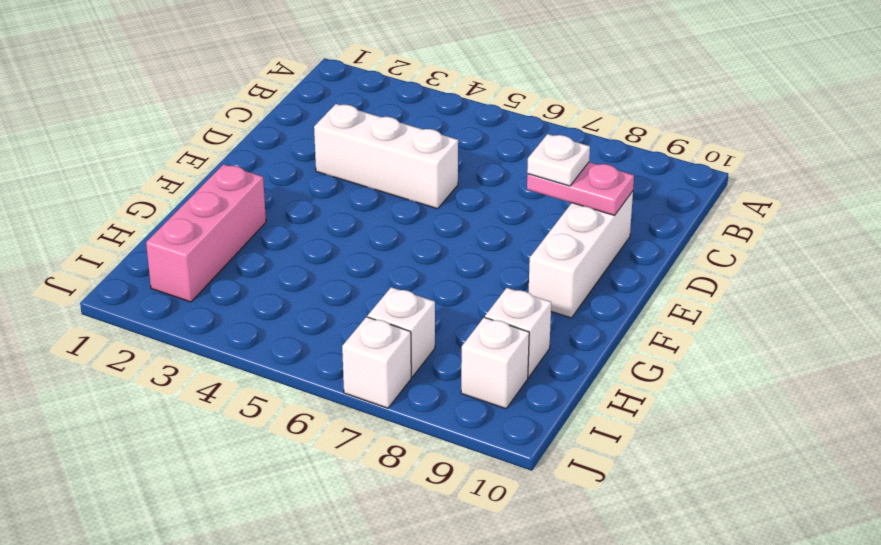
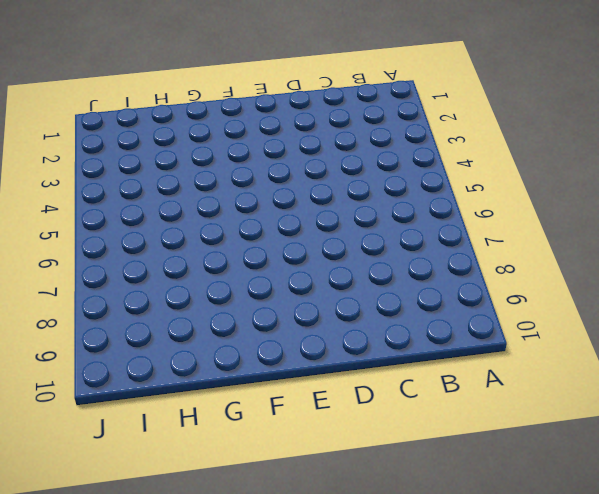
none -> white brick D3:D5 level 1
none -> white brick D9:F9 level 1

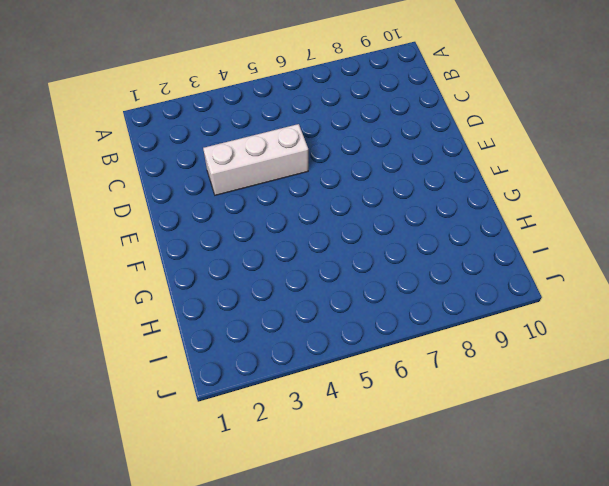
none -> white brick D9:F9 level 1
none -> pink brick G2:I2 level 1

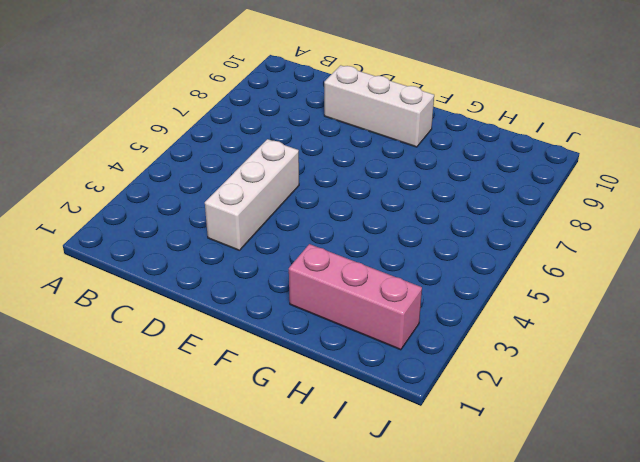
none -> white brick H9 level 1
none -> white brick I7 level 1

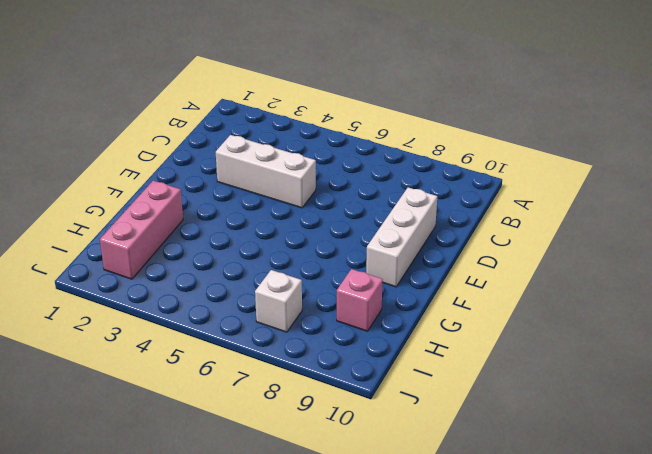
pink brick H9 level 1 -> white brick H9 level 1
none -> white brick I9 level 1
none -> white brick J7 level 1

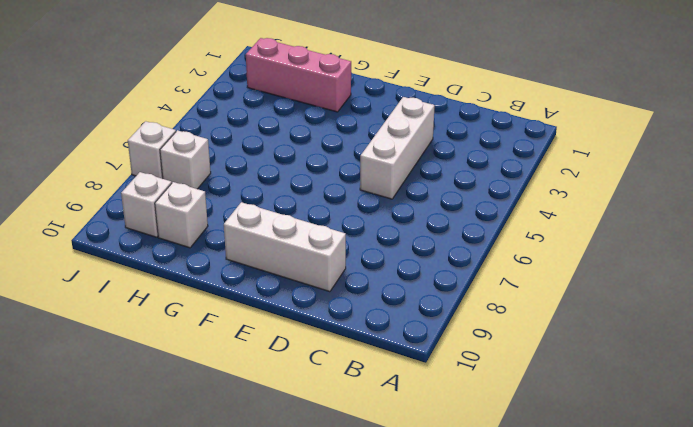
none -> pink plate D8:D9 level 2
none -> white plate D8 level 3

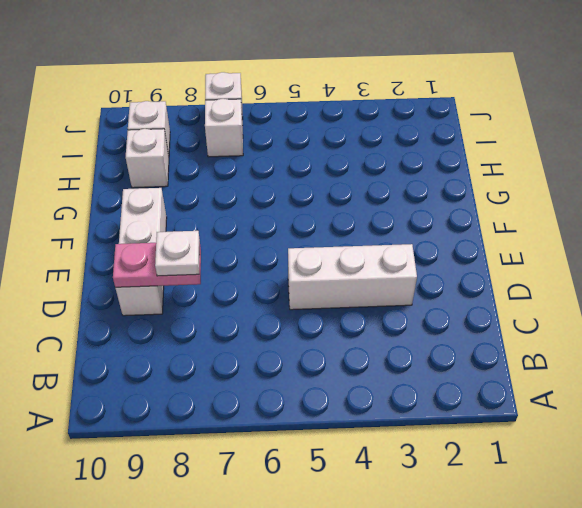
none -> pink brick G2:I2 level 1

